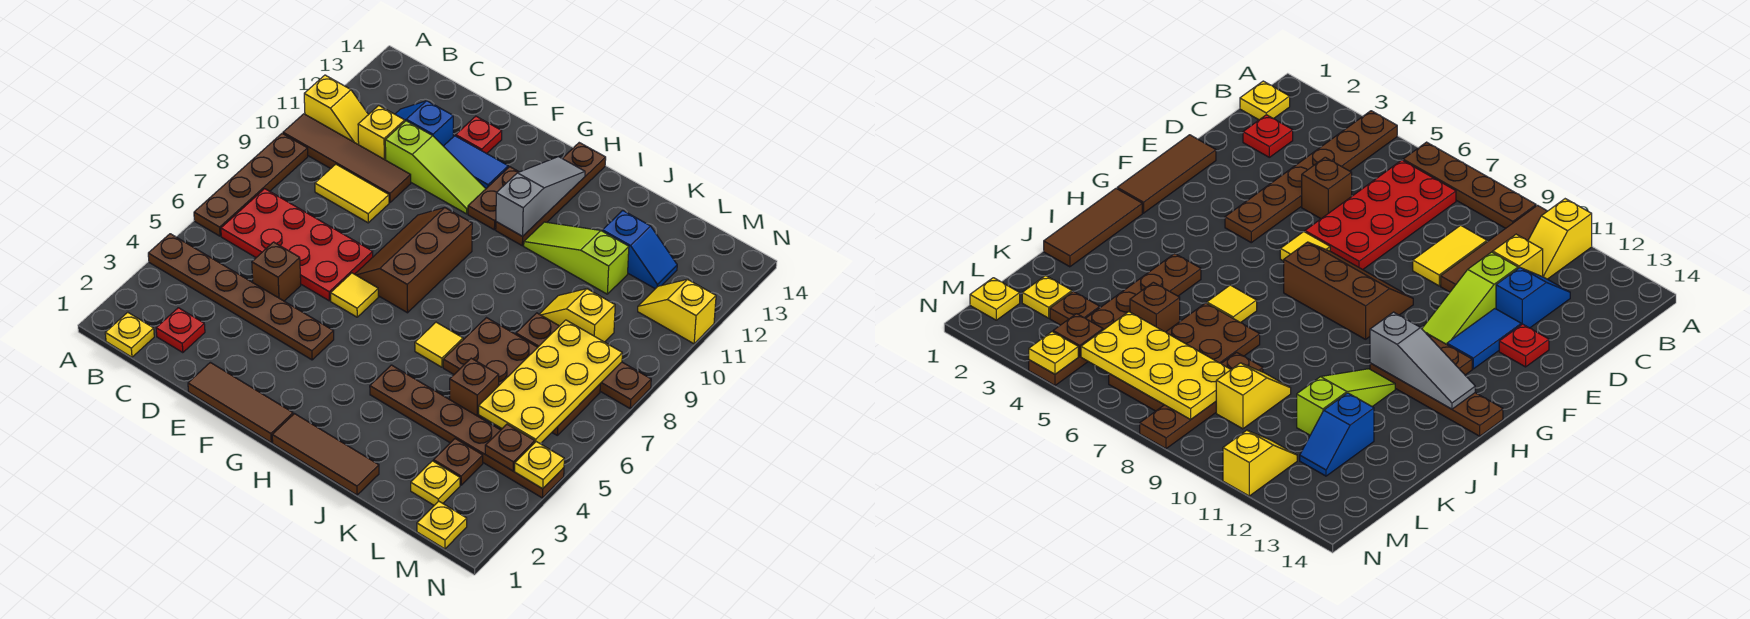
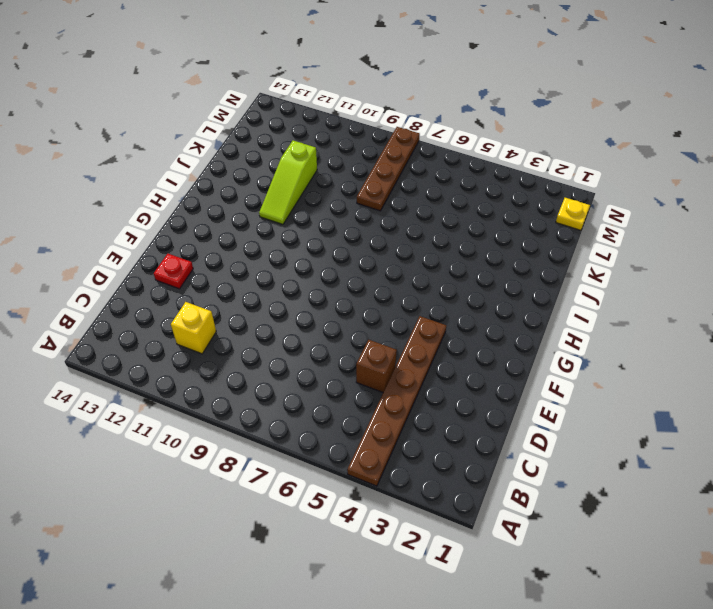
none -> brown plate A6:A9 level 1
none -> brown tile A10:D10 level 1
none -> yellow slope A11:B11 level 1 top A
none -> yellow plate B1 level 1

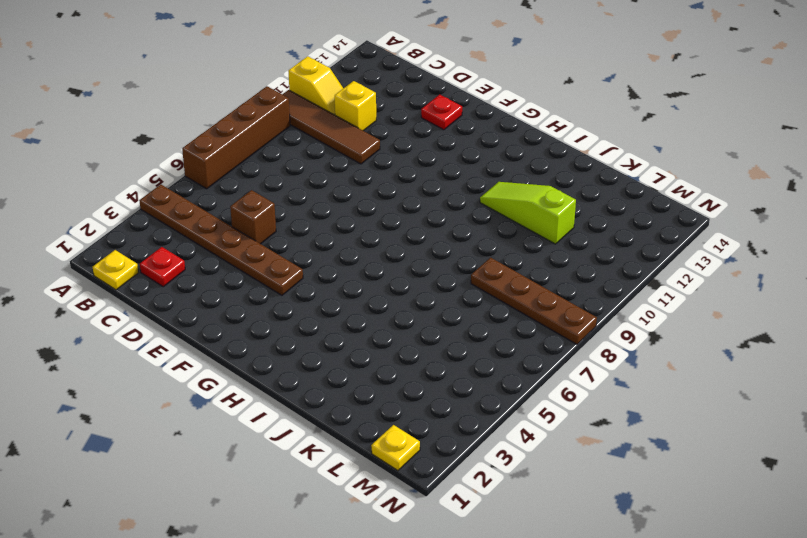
brown brick A6:A9 level 1 -> brown plate A6:A9 level 1
none -> red plate B6:E7 level 1
none -> yellow tile C9:D9 level 1
none -> blue slope C12:D12 level 1 top D
none -> lime slope D11:F11 level 1 top D

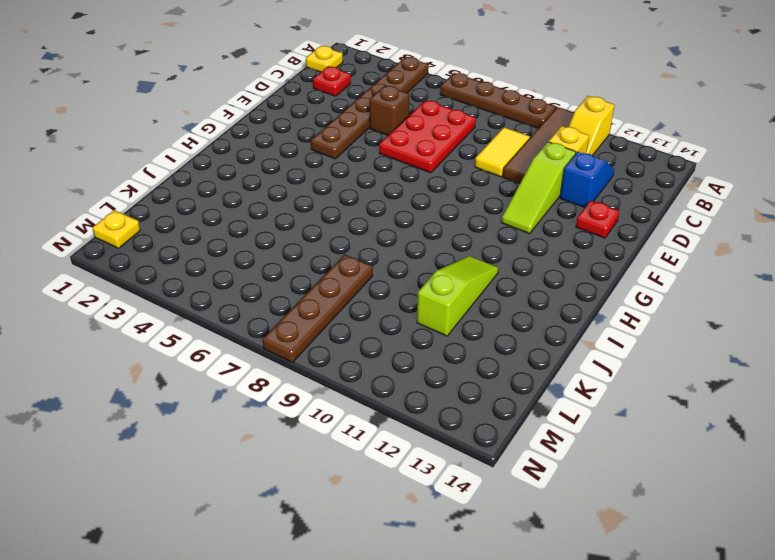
red plate C6:E7 level 1 -> red plate B6:E7 level 1
none -> brown tile E1:G1 level 1
none -> blue tile E12:F12 level 1
none -> yellow tile F6 level 1
none -> brown slope F7:G9 level 1 top G

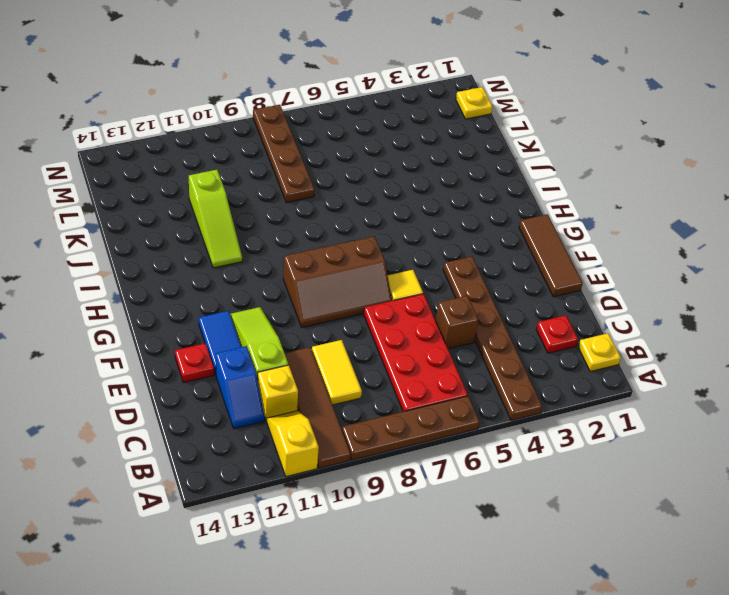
none -> brown plate G11:G12 level 1
none -> brown tile H1:J1 level 1
none -> brown plate H11:H14 level 1
none -> brown plate I4:N4 level 1

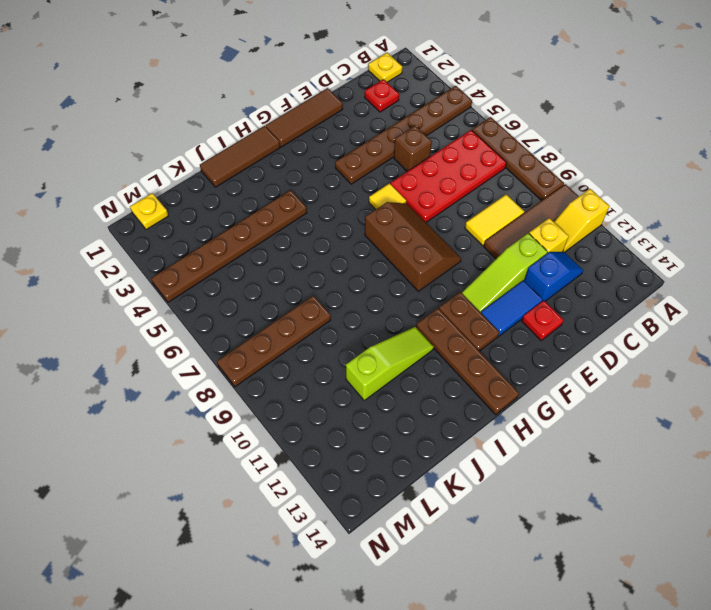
none -> yellow tile I6 level 1
none -> brown plate J6:M7 level 1
none -> brown brick K5 level 1
none -> yellow slope K9:L9 level 1 top L

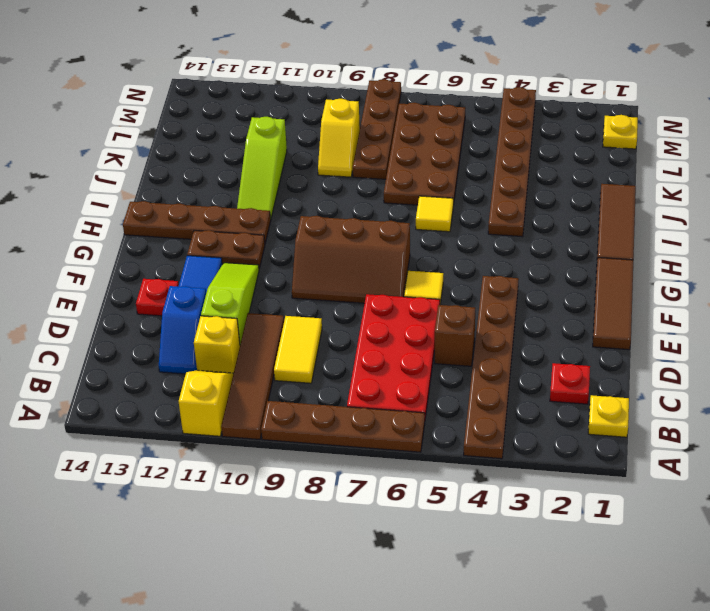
none -> brown brick K5 level 1
none -> blue slope K12:L12 level 1 top K
none -> yellow plate L2 level 1
none -> brown plate L3 level 1

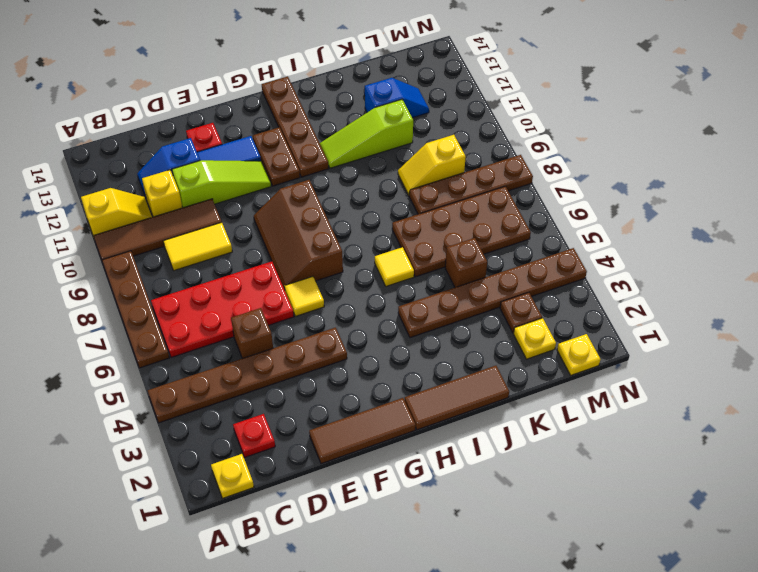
none -> yellow slope M11:N11 level 1 top N
none -> grey slope H11:H13 level 2 top 11
none -> yellow plate L5:M8 level 2
none -> brown plate M4 level 2

